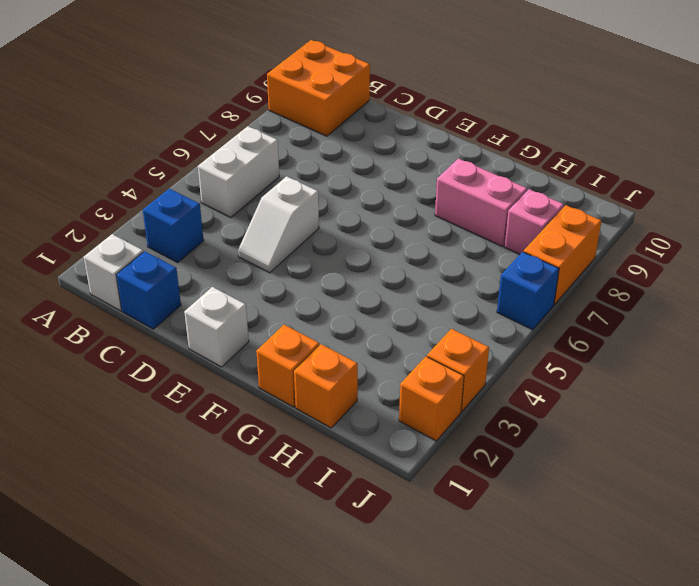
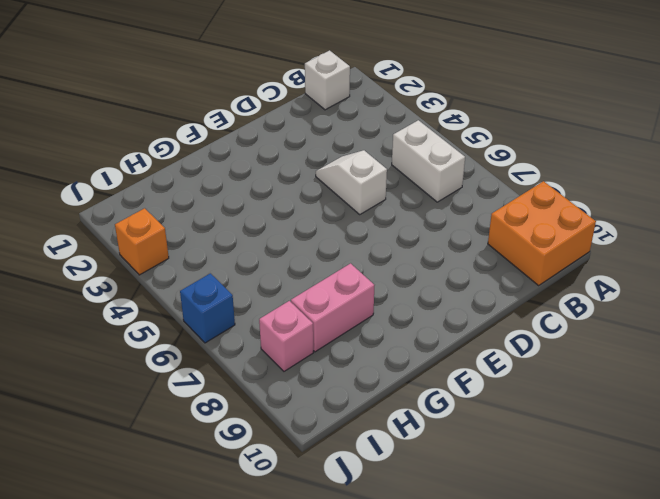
none -> blue brick B3 level 1
none -> blue brick C1 level 1
none -> white brick E1 level 1

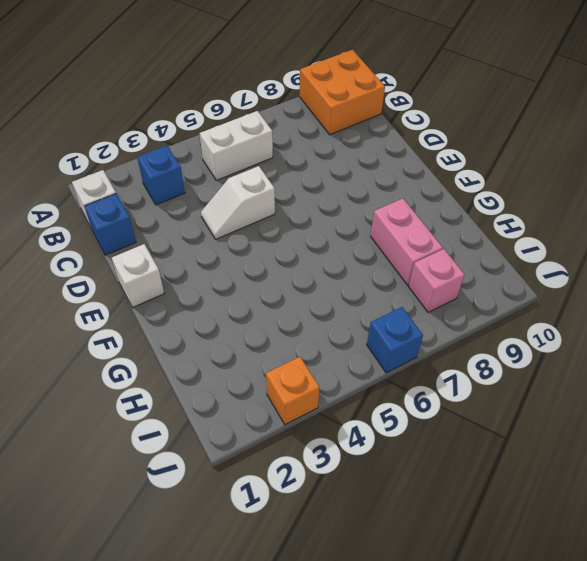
none -> orange brick G1 level 1
none -> orange brick H1 level 1
none -> orange brick J2 level 1

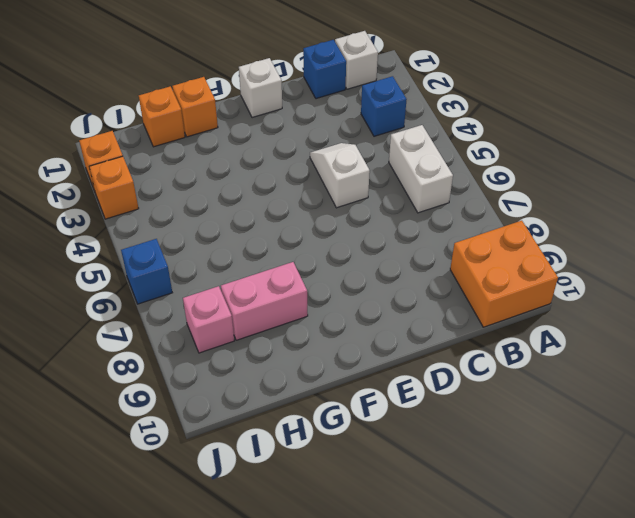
none -> orange brick J7:J8 level 1

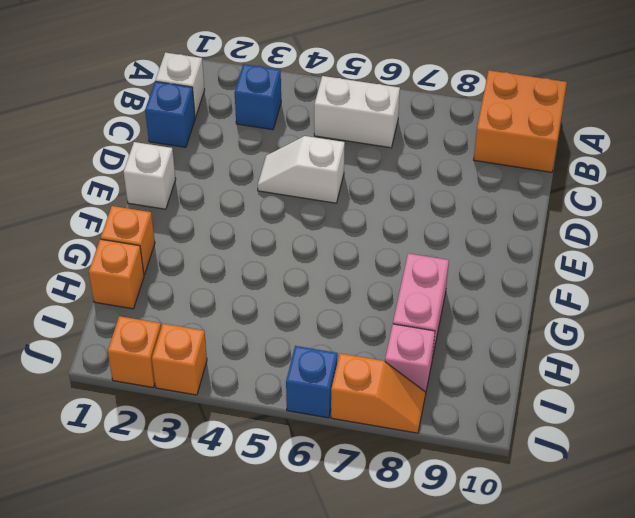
orange slope J7:J8 level 1 top 7 -> orange brick J7:J8 level 1

